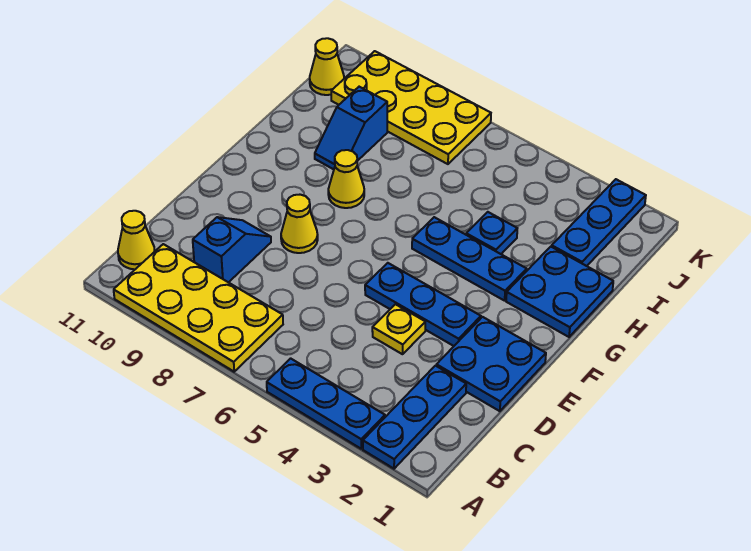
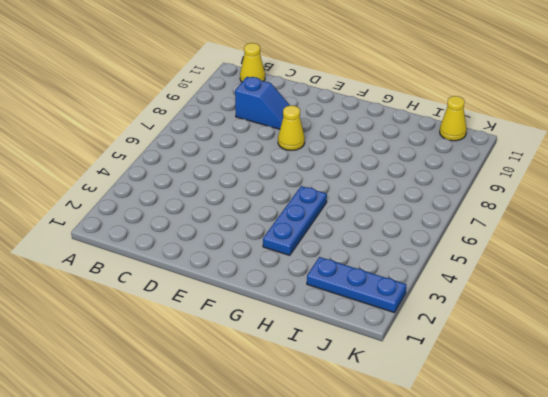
none -> blue plate A2:C2 level 1
none -> blue plate A3:A5 level 1
none -> yellow plate A7:B10 level 1

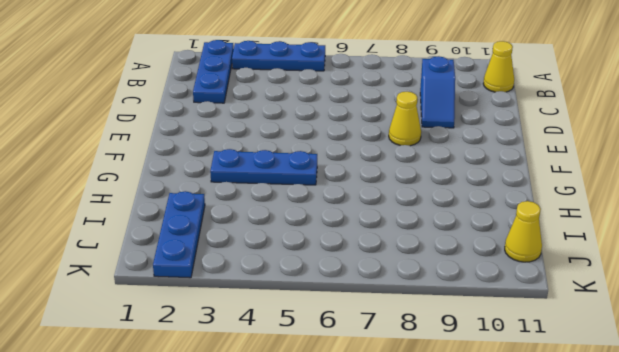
none -> yellow plate A7:B10 level 1
none -> blue plate D1:E2 level 1
none -> yellow plate D4 level 1

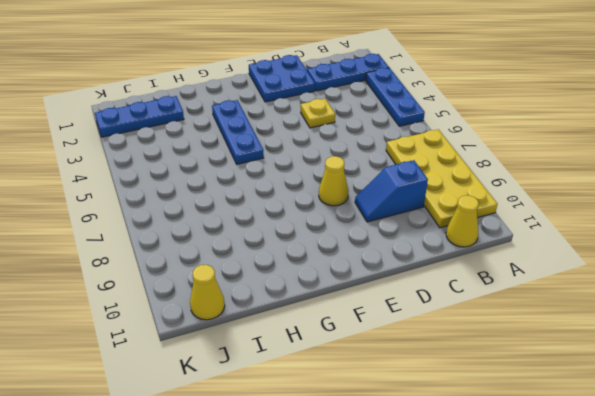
none -> blue plate E3:E5 level 1
none -> blue plate G1:H2 level 1
none -> yellow cone G8 level 1

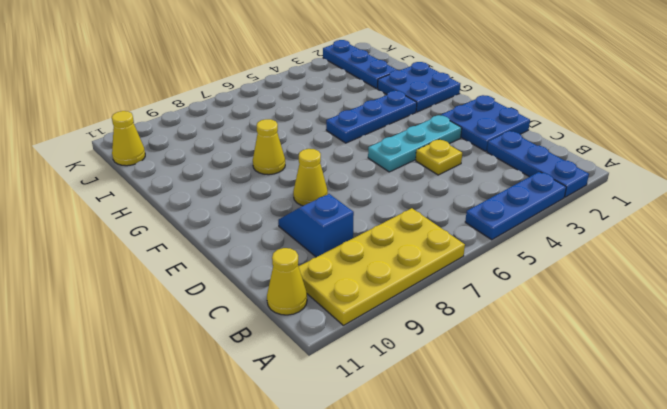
cyan plate E3:E5 level 1 -> blue plate E3:E5 level 1
none -> blue plate H4 level 1
none -> blue slope H9:I9 level 1 top I
none -> yellow plate J7:K10 level 1

